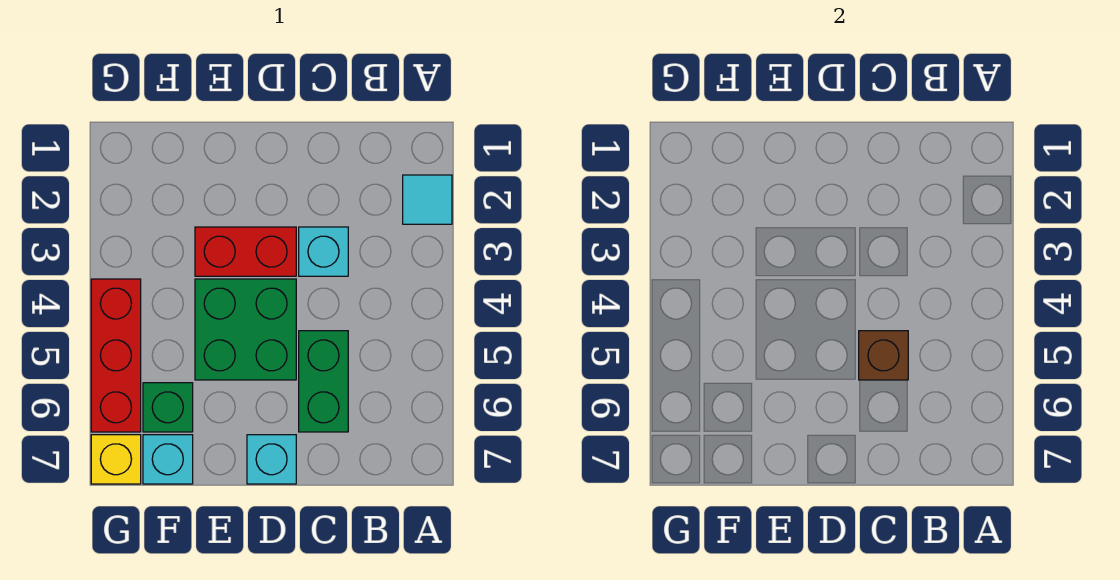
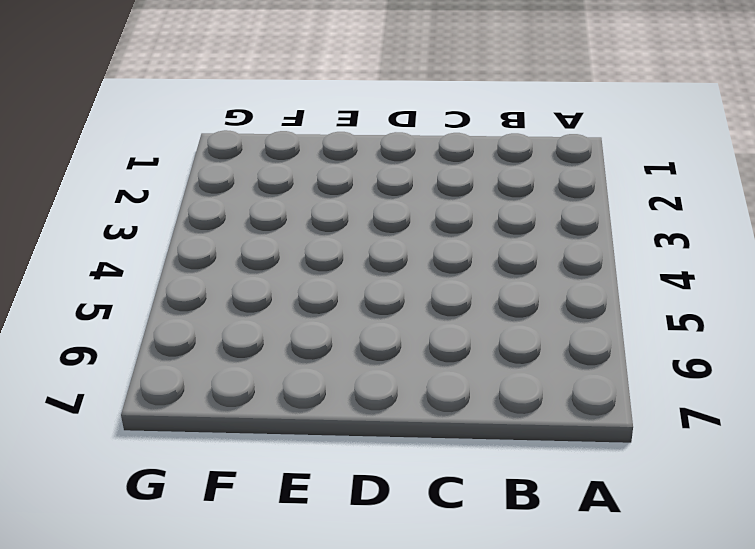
none -> cyan tile A2 level 1
none -> cyan brick C3 level 1

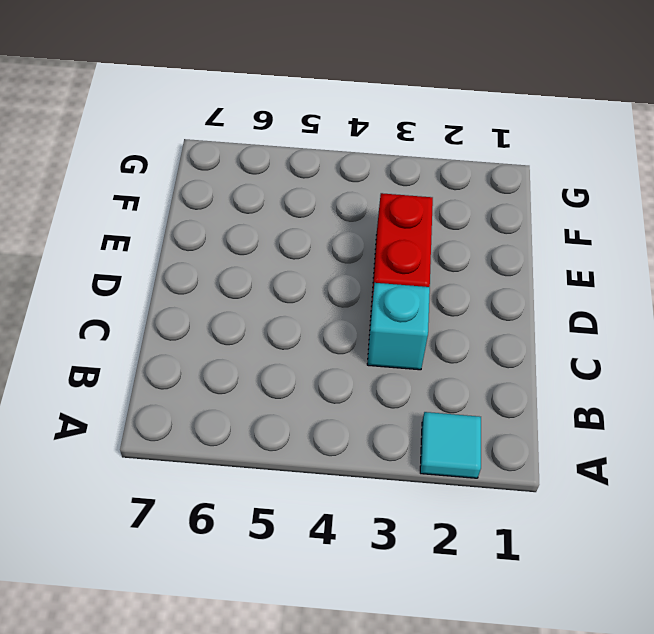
none -> green brick C5:C6 level 1
none -> green brick D4:E5 level 1

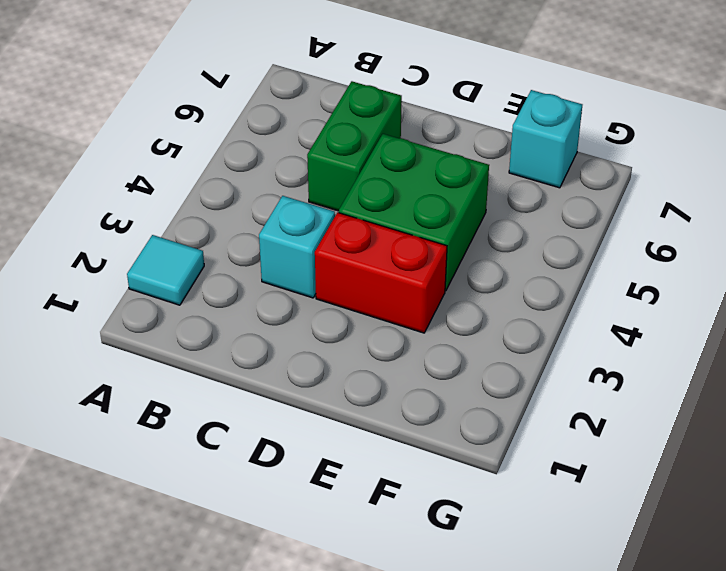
none -> cyan brick D7 level 1
none -> green brick F6 level 1

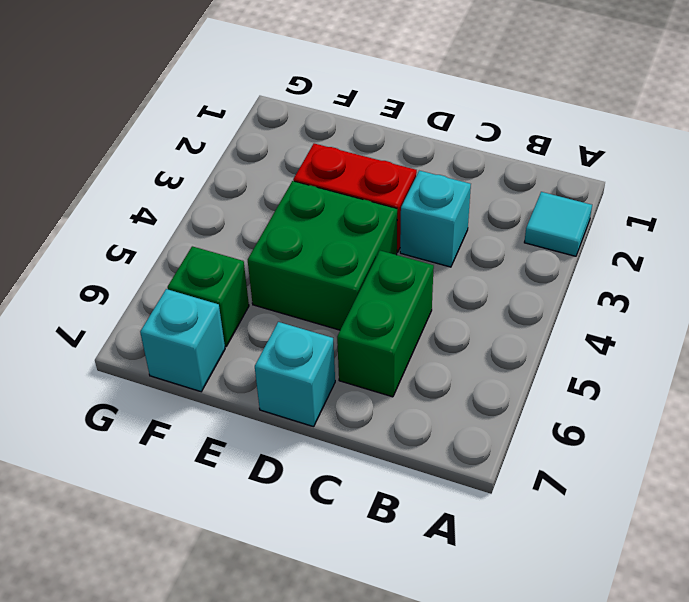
none -> red brick G4:G6 level 1
none -> yellow brick G7 level 1

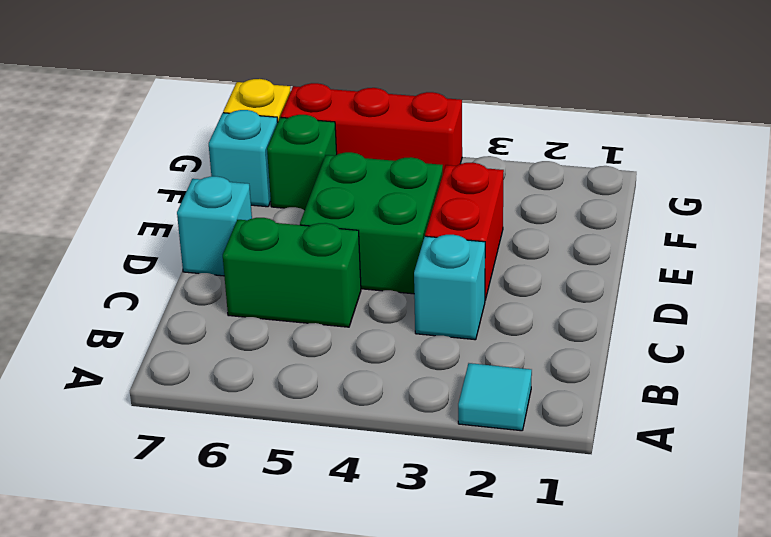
none -> brown brick C5 level 2

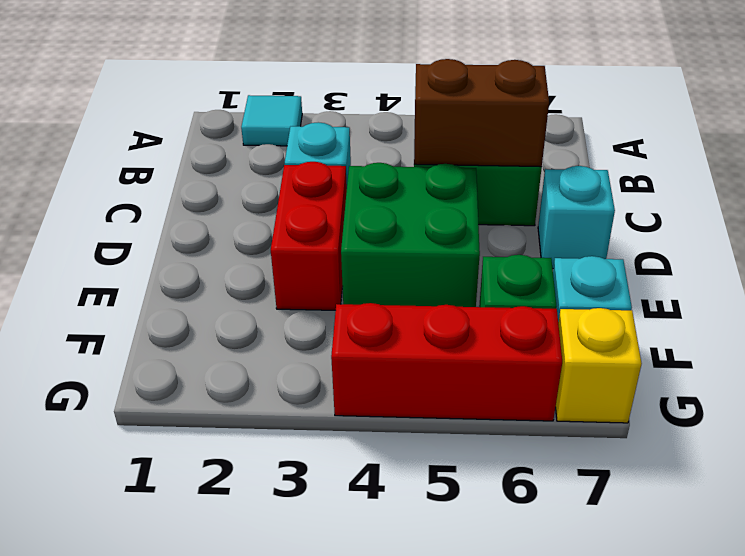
brown brick C5:C6 level 2 -> brown brick C5 level 2

